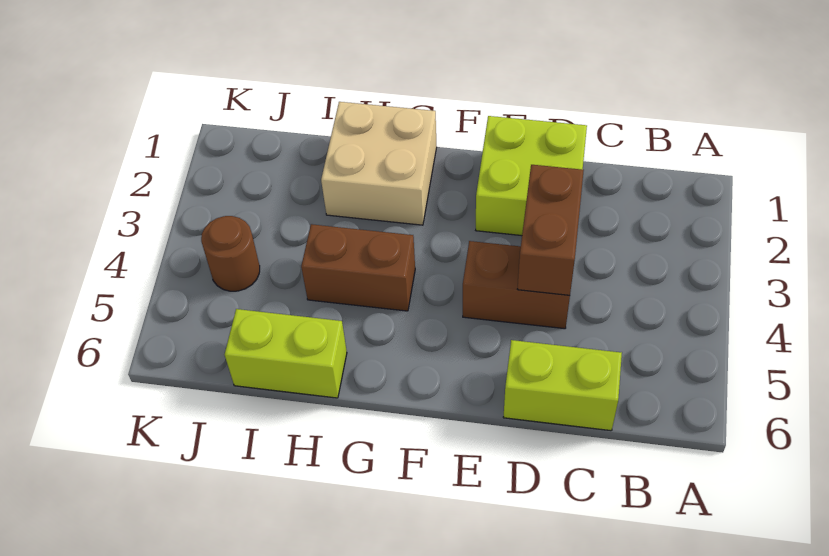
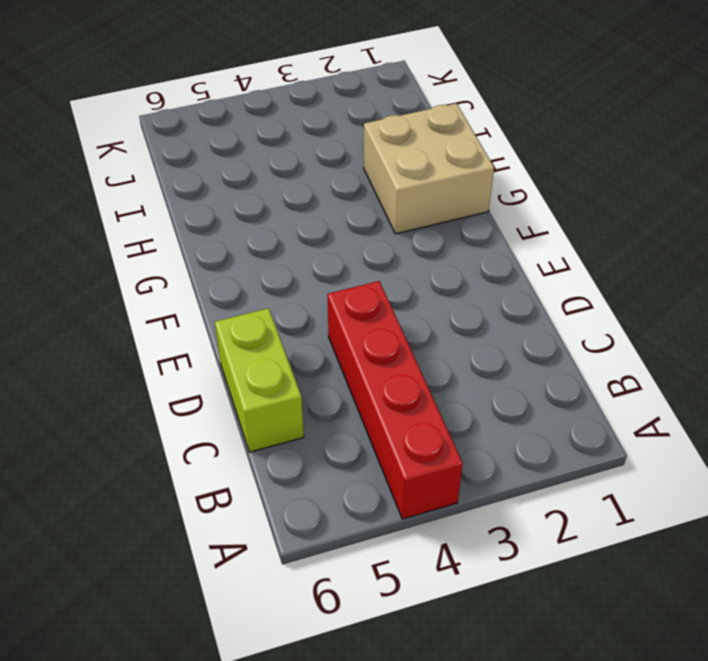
red brick A4:D4 level 1 -> brown brick D4:E4 level 1
none -> lime brick D1:E2 level 1
none -> brown brick G4:H4 level 1

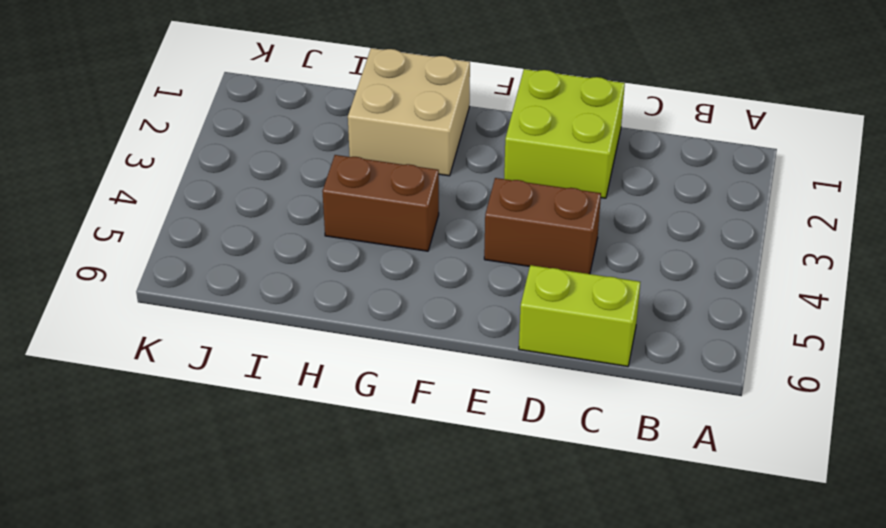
none -> lime brick H6:I6 level 1
none -> brown round brick J4 level 1

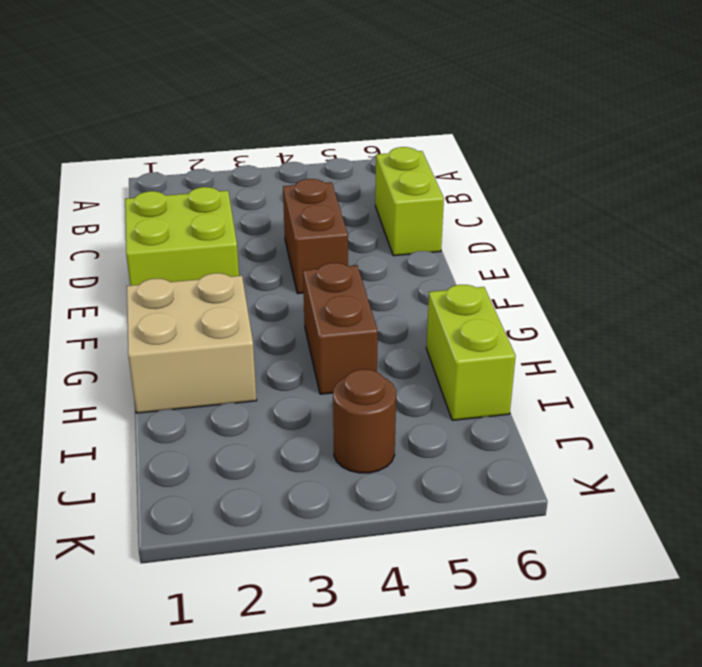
none -> brown brick D3:D4 level 2

